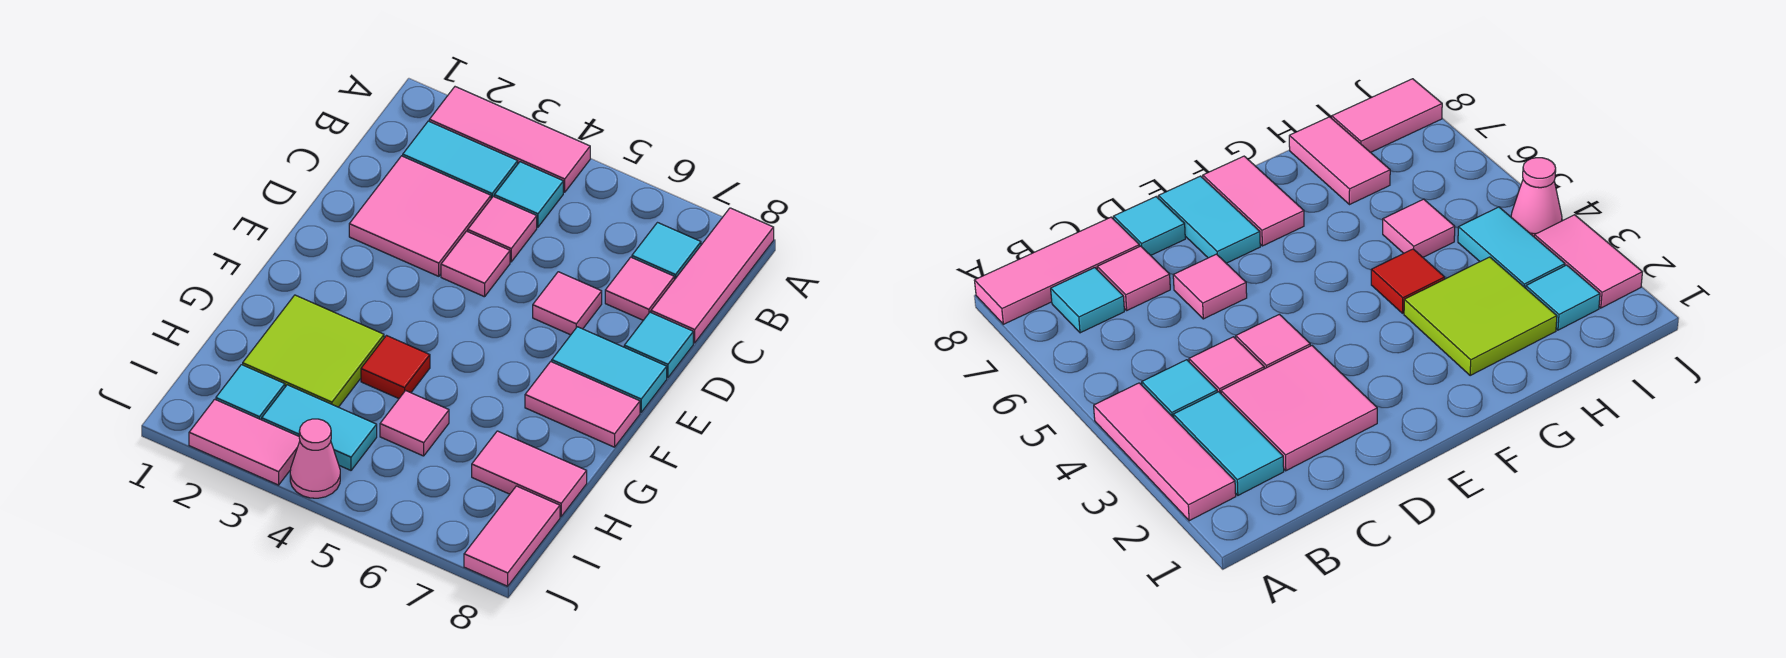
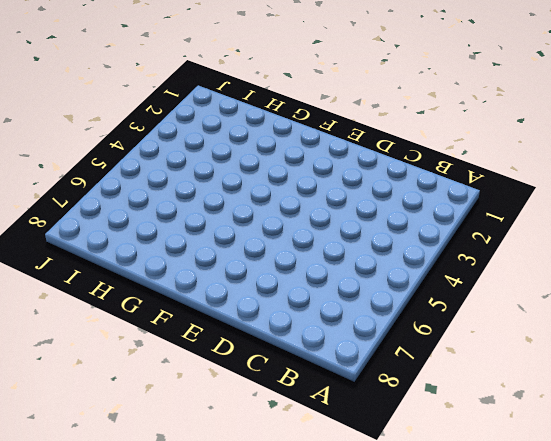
none -> pink tile A2:A4 level 1
none -> pink tile A8:C8 level 1
none -> cyan tile B2:B3 level 1

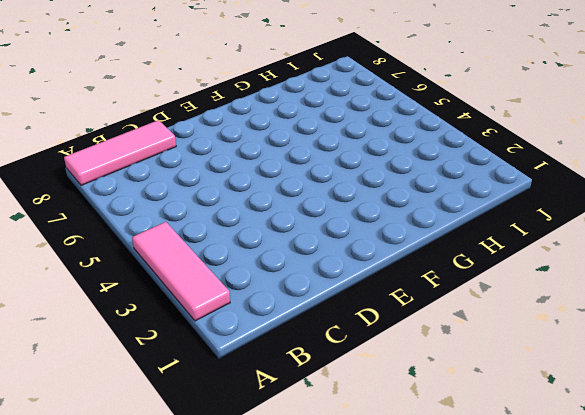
none -> cyan tile B2:B3 level 1
none -> cyan tile B4 level 1
none -> cyan tile B7 level 1

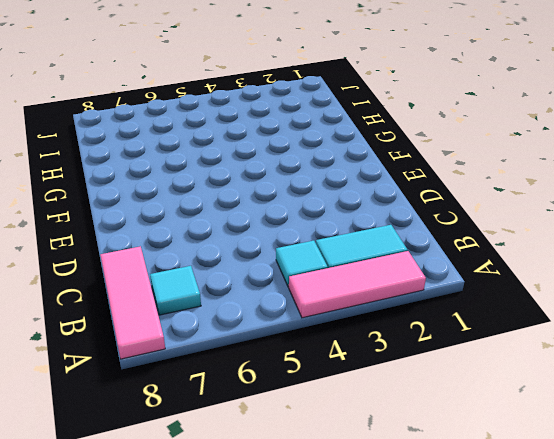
none -> pink tile C2:D3 level 1
none -> pink tile C4 level 1
none -> pink tile C7 level 1

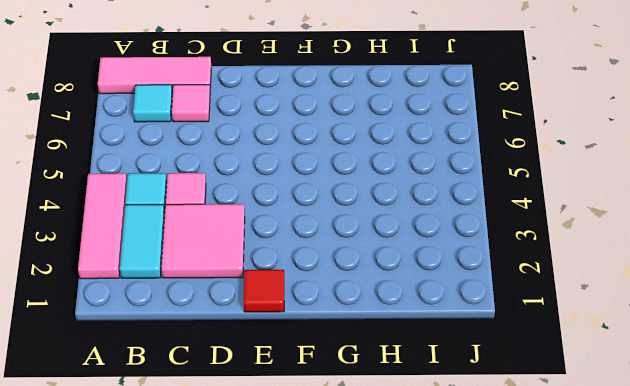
red tile E1 level 1 -> red tile G4 level 1
none -> pink tile D4 level 1
none -> pink tile D6 level 1
none -> cyan tile D8 level 1

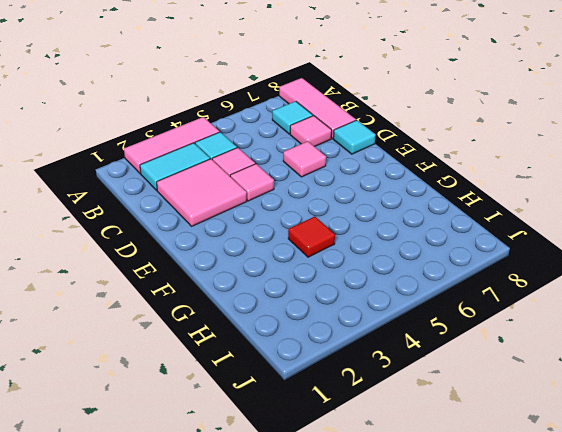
none -> cyan tile E7:E8 level 1
none -> pink tile F7:F8 level 1
none -> lime tile G2:H3 level 1

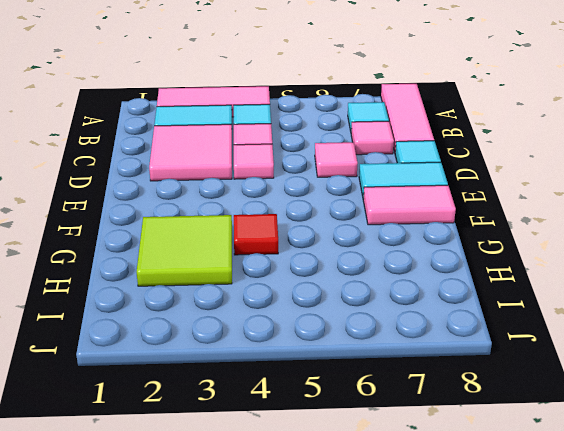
none -> pink tile H5 level 1
none -> pink tile H7:H8 level 1
none -> cyan tile I2 level 1

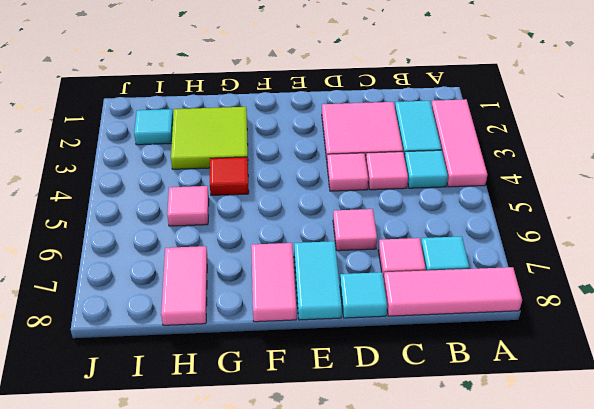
none -> cyan tile I3:I4 level 1
none -> pink tile I8:J8 level 1
none -> pink tile J2:J3 level 1

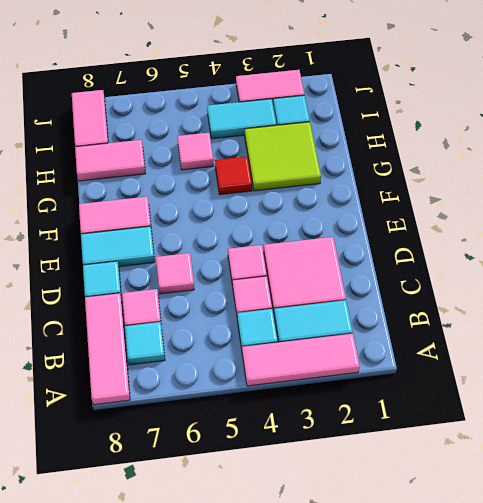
none -> pink cone J4 level 1

